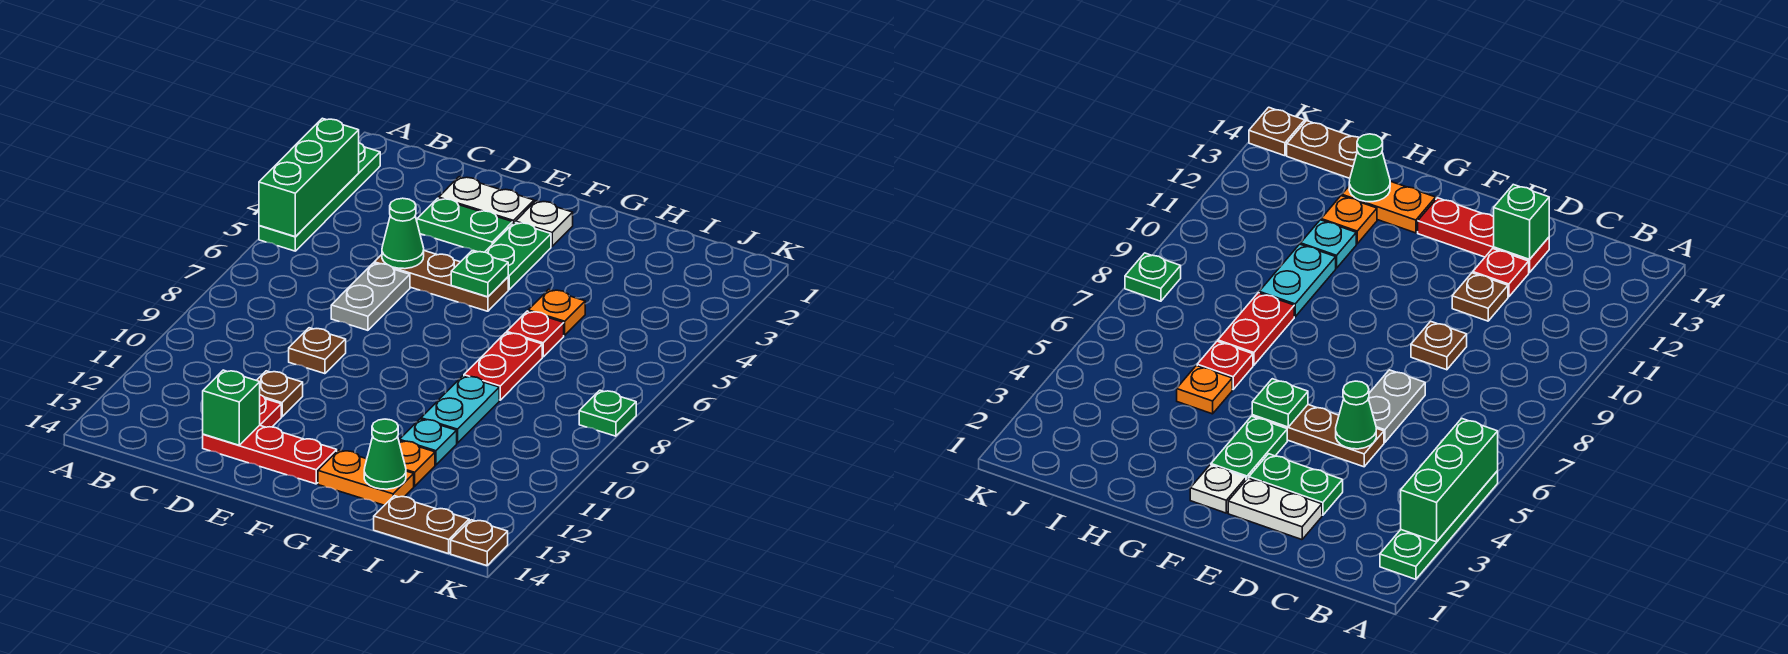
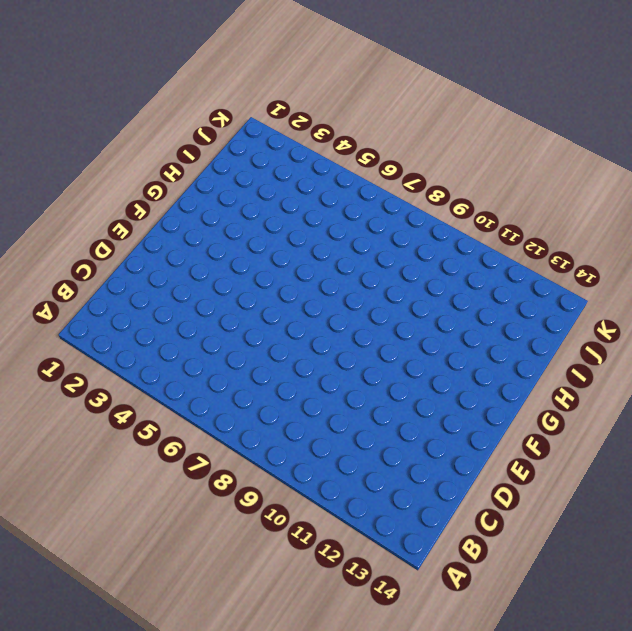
none -> green plate A2:A5 level 1
none -> white plate D2:E2 level 1
none -> green plate D3:E3 level 1

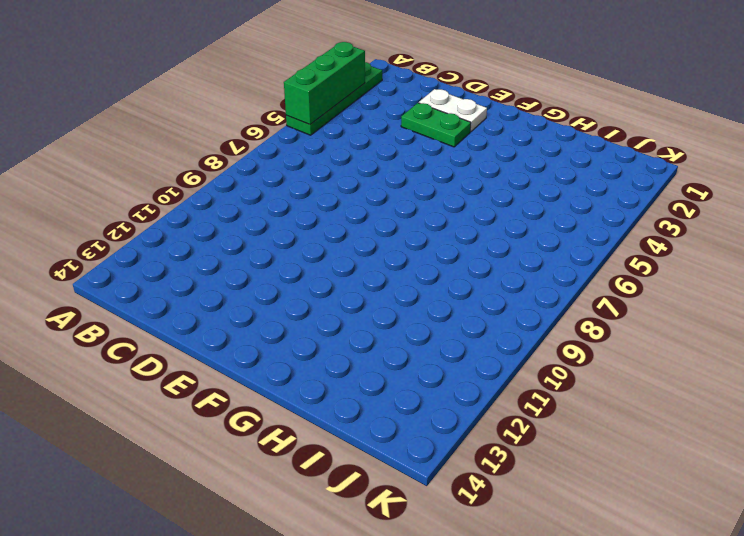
none -> brown plate D5:F5 level 1
none -> grey plate D6:D7 level 1
none -> brown plate D9 level 1

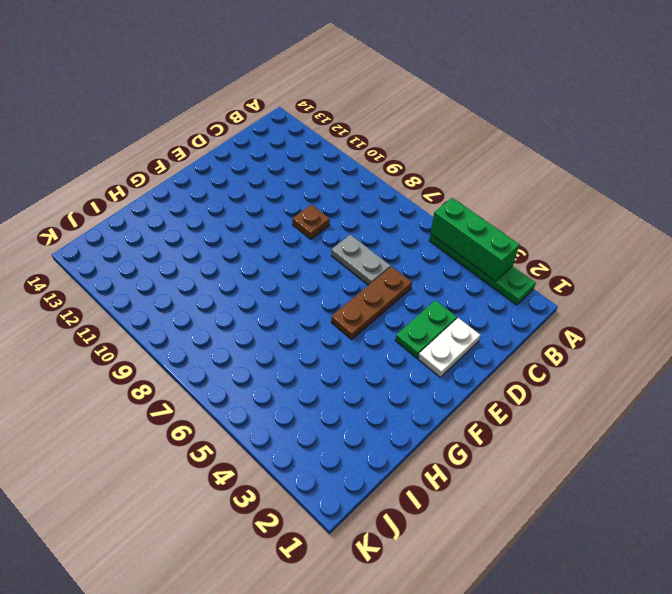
none -> brown plate D11 level 1
none -> red plate D12 level 1
none -> red plate D13:F13 level 1

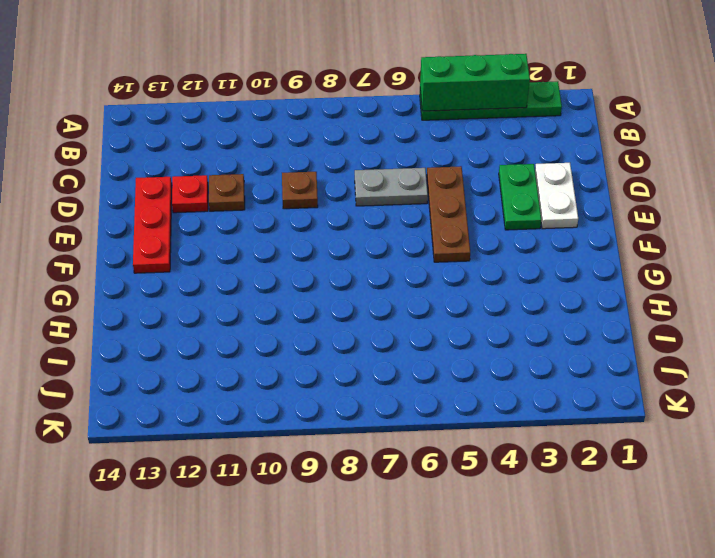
none -> white plate F2 level 1
none -> green plate F3:F4 level 1
none -> orange plate G13:H13 level 1

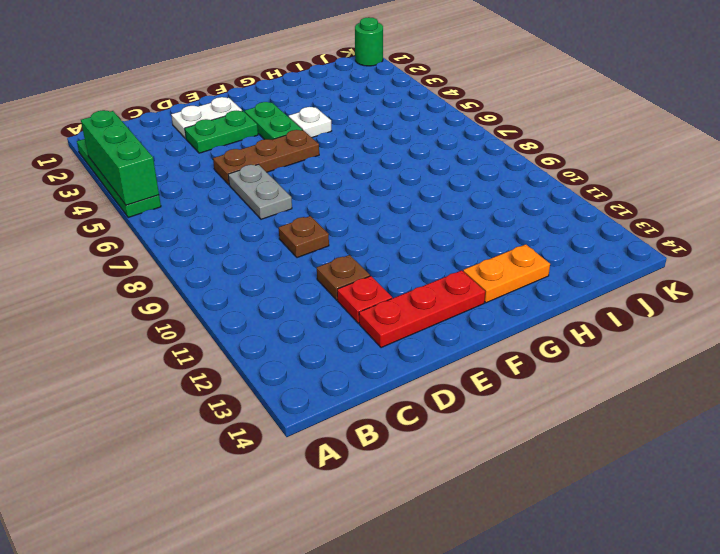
white plate G4 level 1 -> white plate F2 level 1
green round brick K1 level 1 -> none
none -> orange plate H5 level 1
none -> red plate H6 level 1
none -> red plate H7:H8 level 1

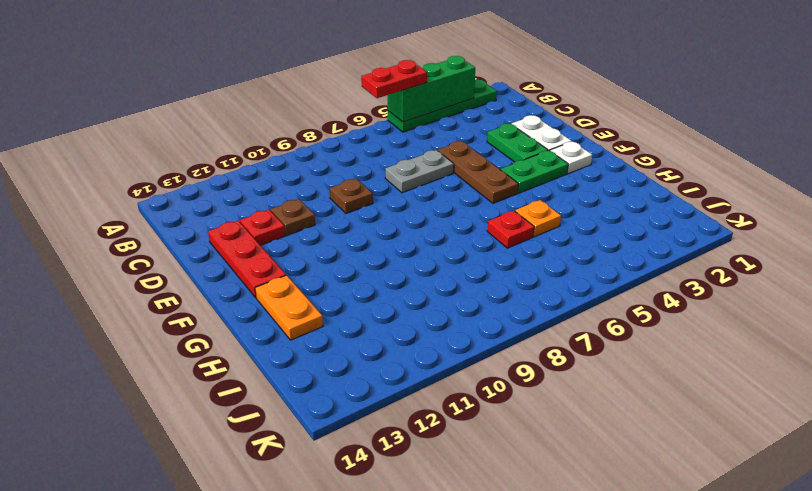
red plate A5:A6 level 3 -> red plate H7:H8 level 1
none -> cyan plate H9:H10 level 1
none -> cyan plate H11 level 1
none -> orange plate H12 level 1

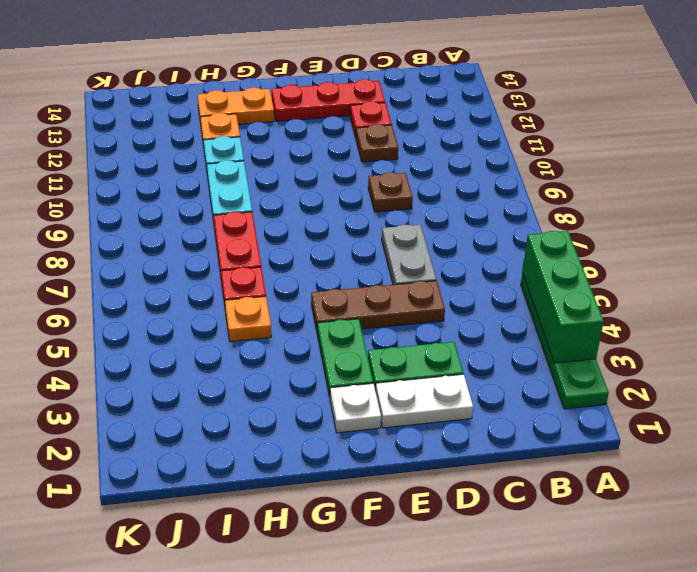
none -> brown plate I14:J14 level 1
none -> green plate K8 level 1
none -> brown plate K14 level 1

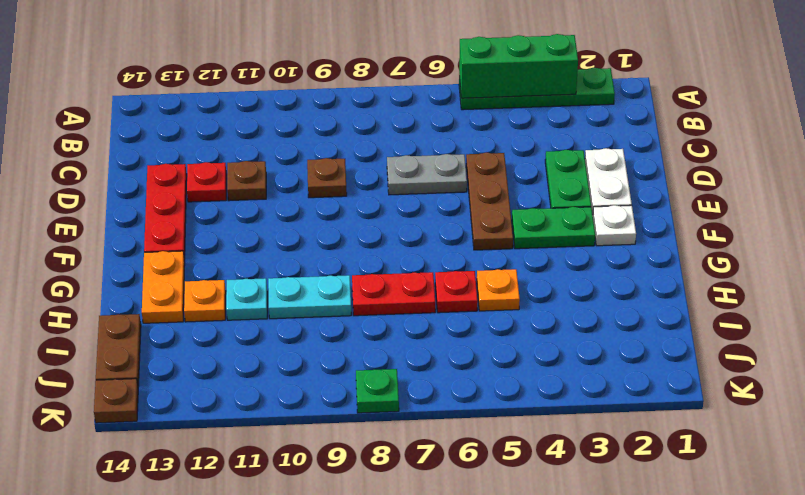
none -> green cone D5 level 2
none -> green brick D13 level 2
none -> green plate F5 level 2

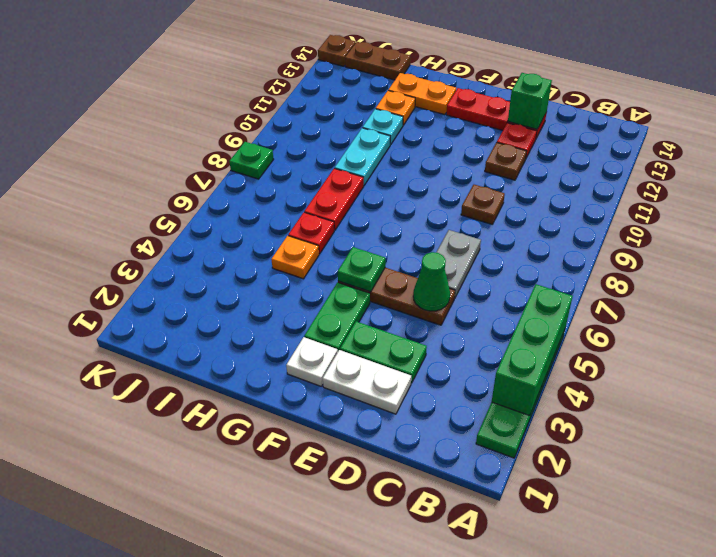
none -> green cone H13 level 2

